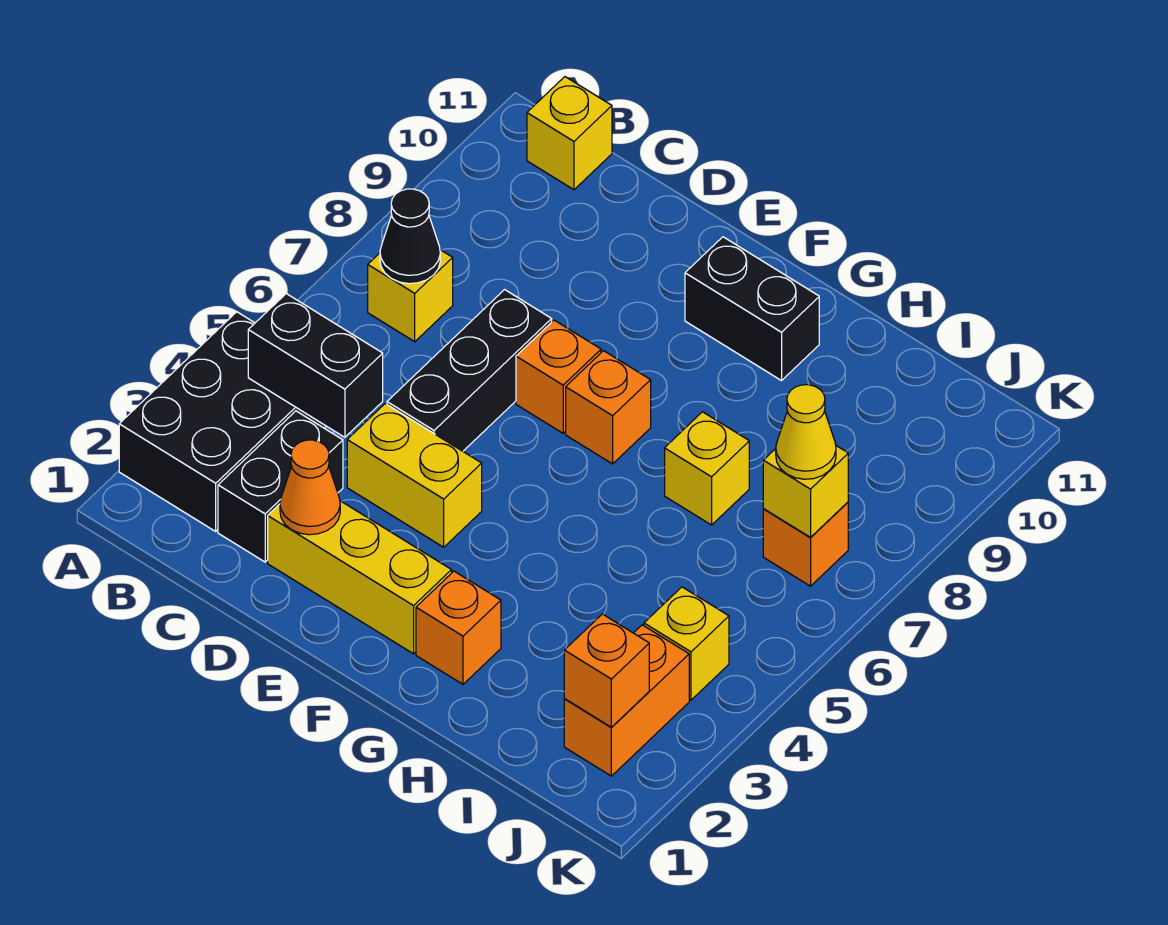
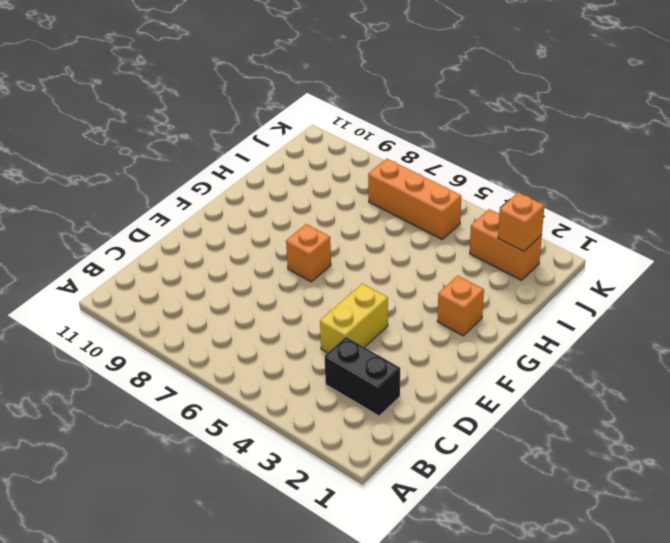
orange brick J5:J7 level 1 -> orange brick J7 level 1
none -> black brick A2:B4 level 1
none -> yellow brick B7 level 1
none -> yellow brick B11 level 1

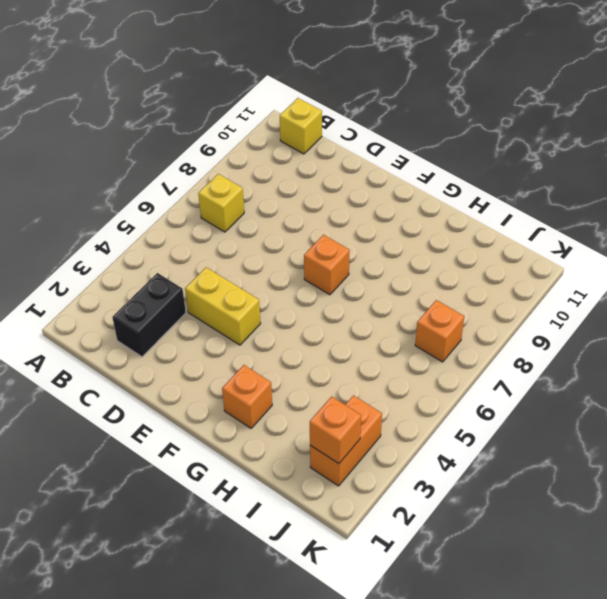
none -> black brick A2:B4 level 1
none -> yellow brick D2:F2 level 1
none -> black brick D5:D7 level 1

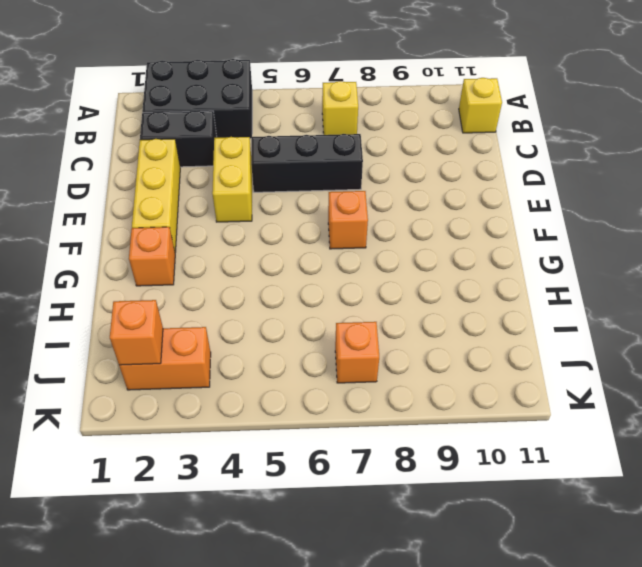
none -> orange brick E7 level 1
none -> black brick F10:G10 level 1
none -> yellow brick H7 level 1

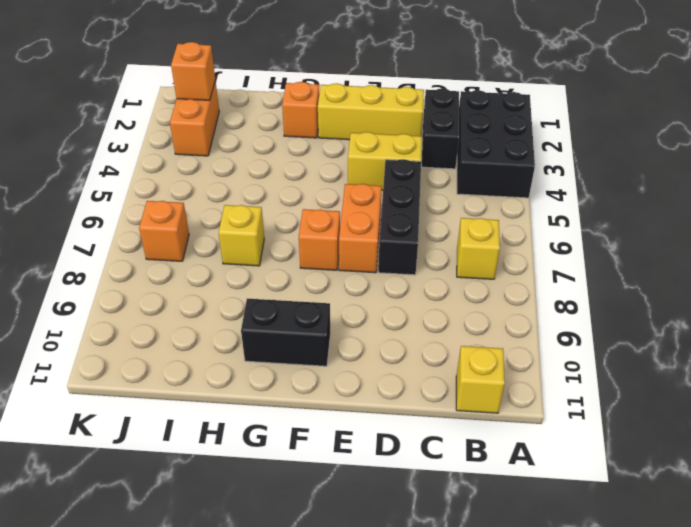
orange brick E6:E7 level 1 -> orange brick E7 level 1
none -> yellow brick J4 level 1
none -> black brick B4:C4 level 2
none -> black cone B7 level 2

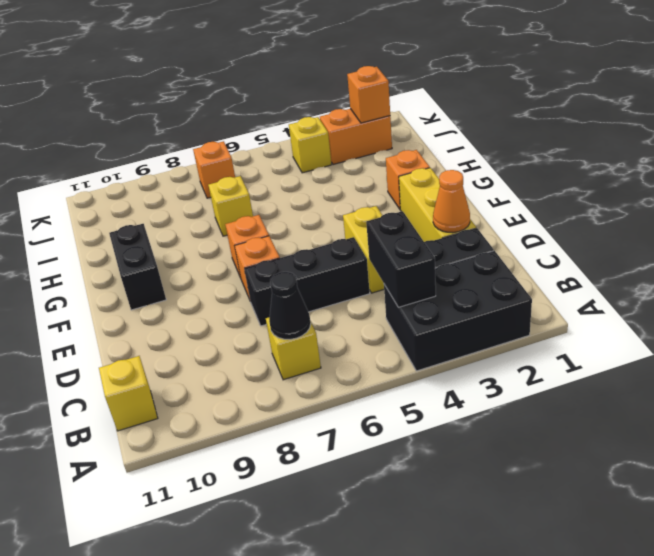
none -> yellow brick J7 level 2
none -> yellow cone J7 level 3

